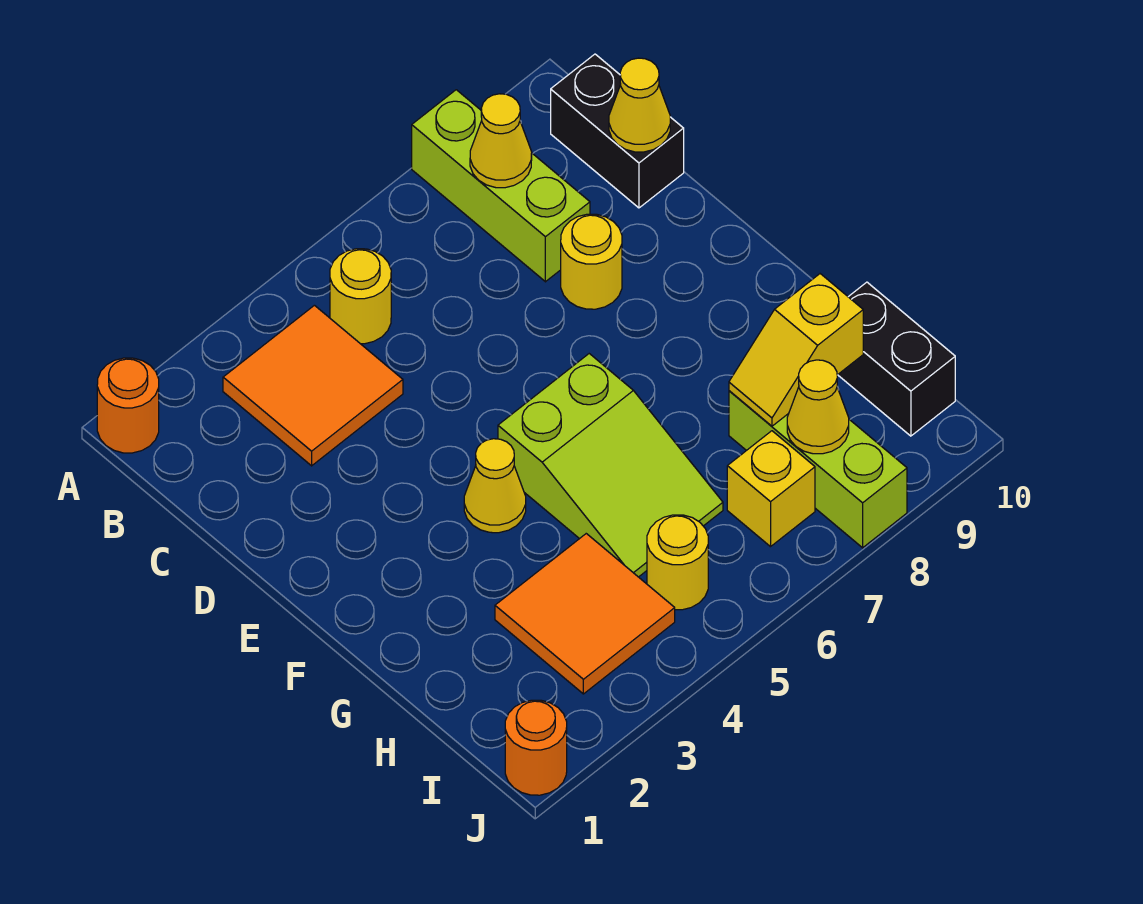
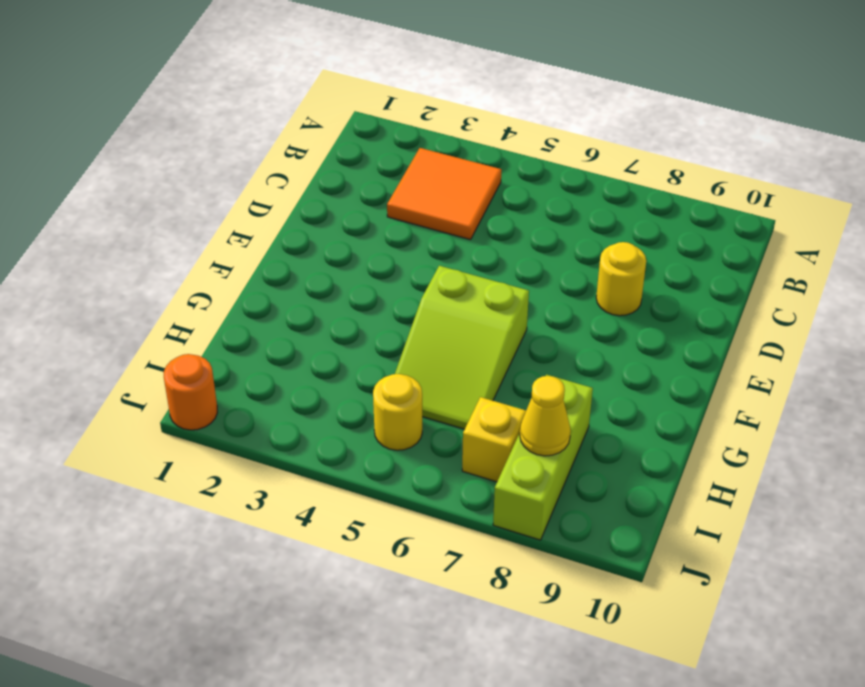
none -> orange round brick A1 level 1
none -> lime brick A8:C8 level 1
none -> yellow round brick B5 level 1

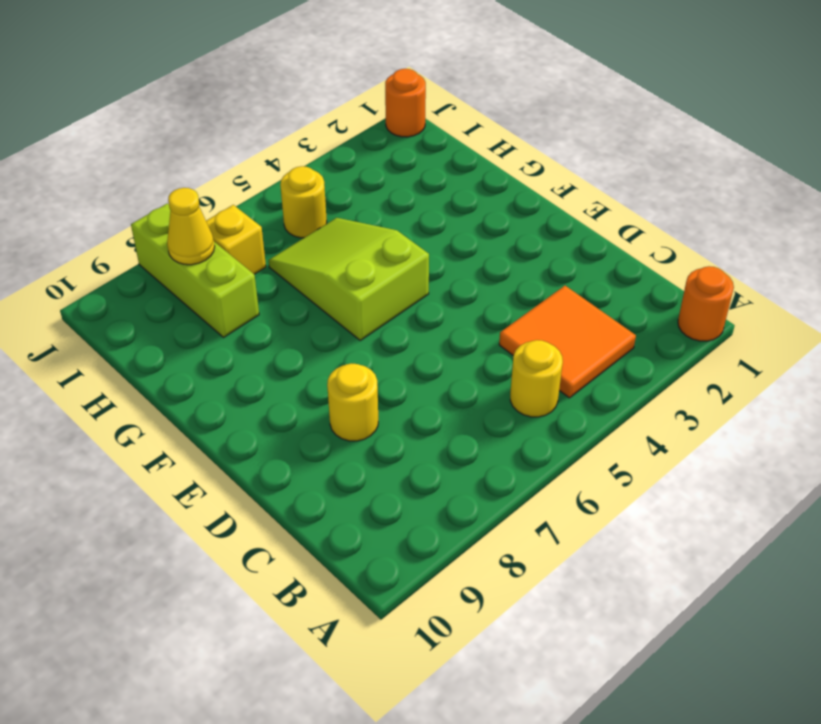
none -> lime brick A8:C8 level 1
none -> black brick B10:C10 level 1
none -> yellow cone F4 level 1

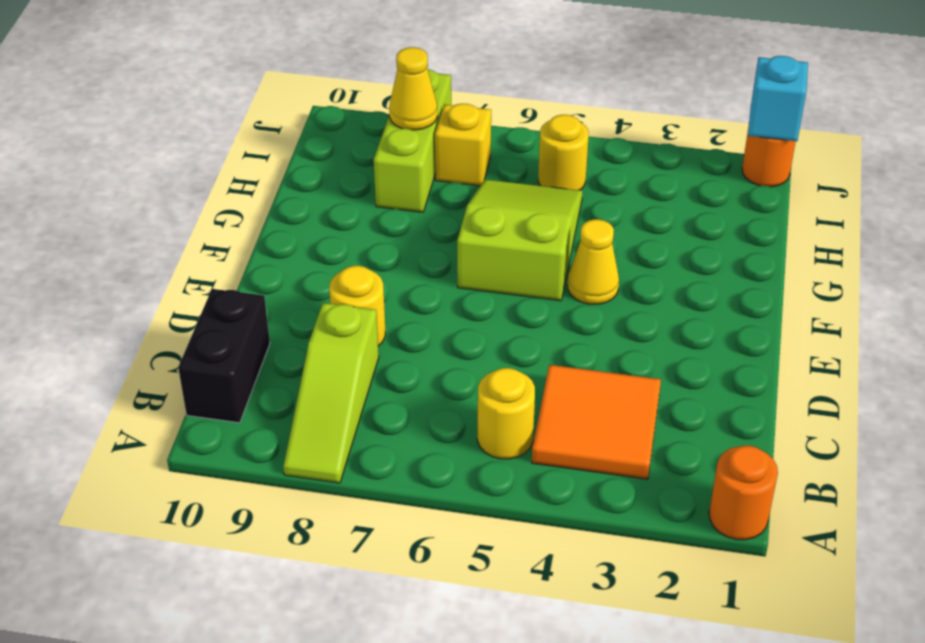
lime slope A8:C8 level 1 top C -> lime brick A8:C8 level 1
cyan brick J1 level 2 -> none
none -> orange tile H3:I4 level 1
none -> black brick H10:I10 level 1
none -> yellow cone B8 level 2

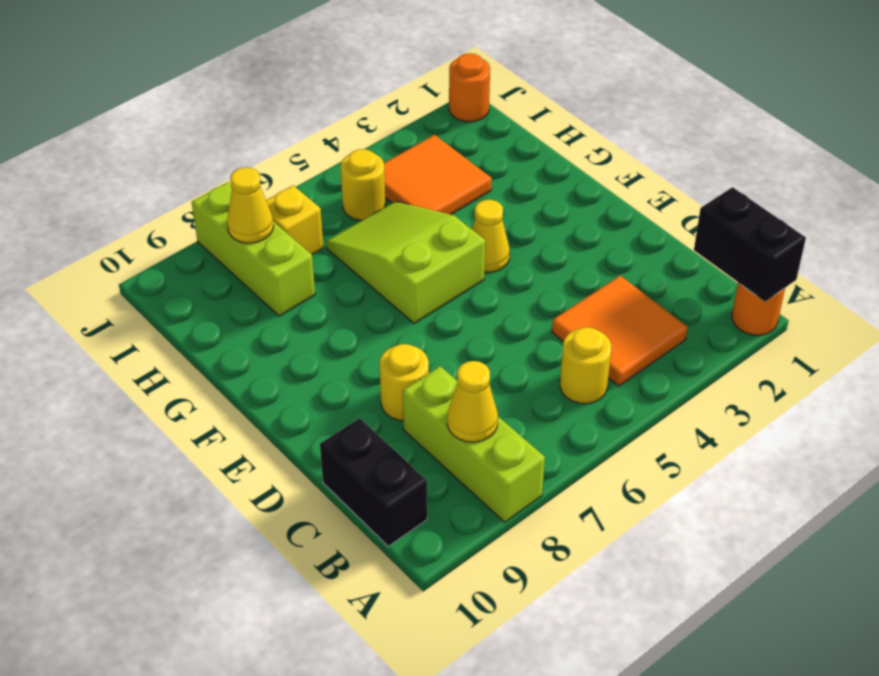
black brick A1:B1 level 2 -> black brick H10:I10 level 1
none -> yellow cone C10 level 2
none -> yellow slope H8:H9 level 2 top 9

